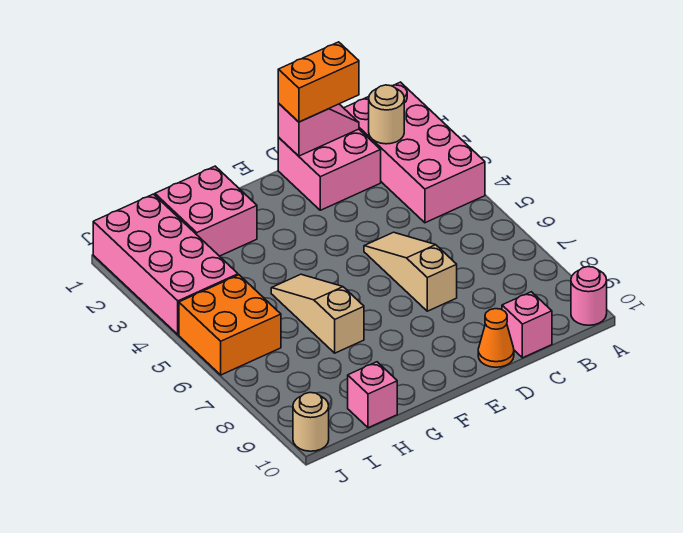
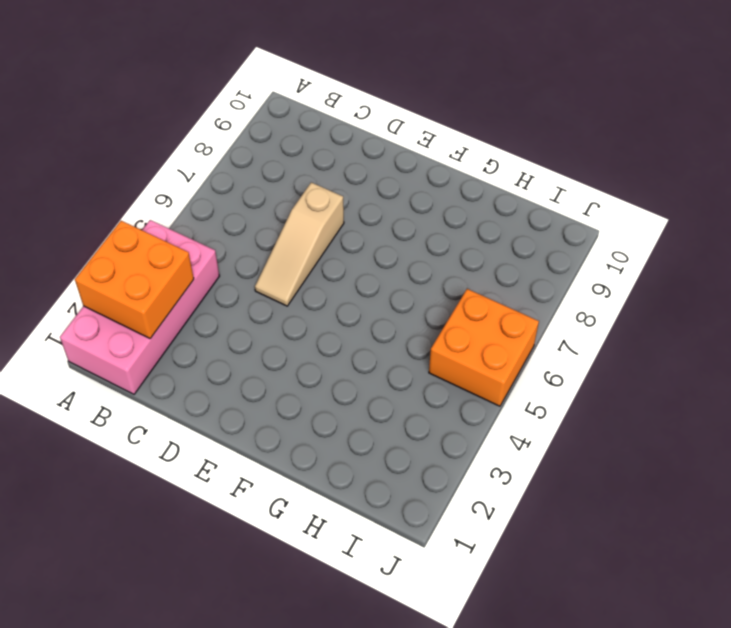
orange brick A2:B3 level 2 -> tan round brick B2 level 2
none -> pink round brick A10 level 1
none -> pink brick C1:D2 level 1
none -> pink brick C10 level 1

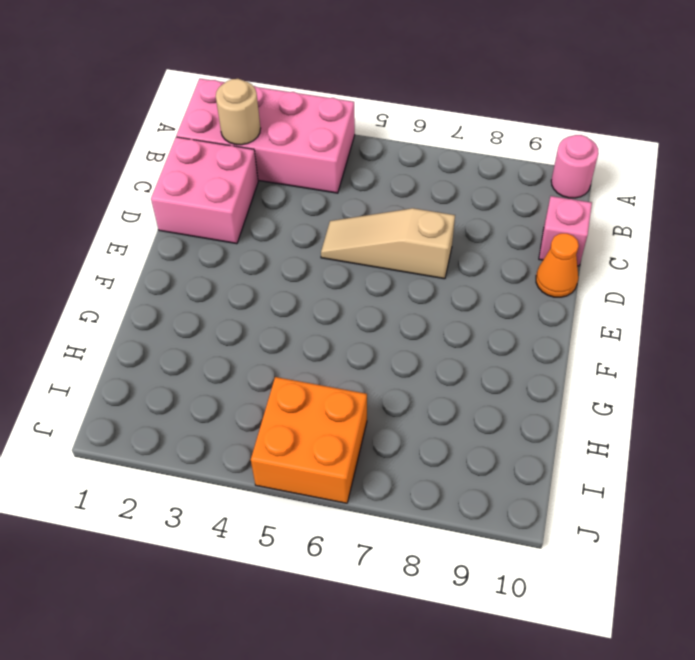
none -> pink brick G1:H2 level 1
none -> tan slope G5:G7 level 1 top 7
none -> pink brick H10 level 1

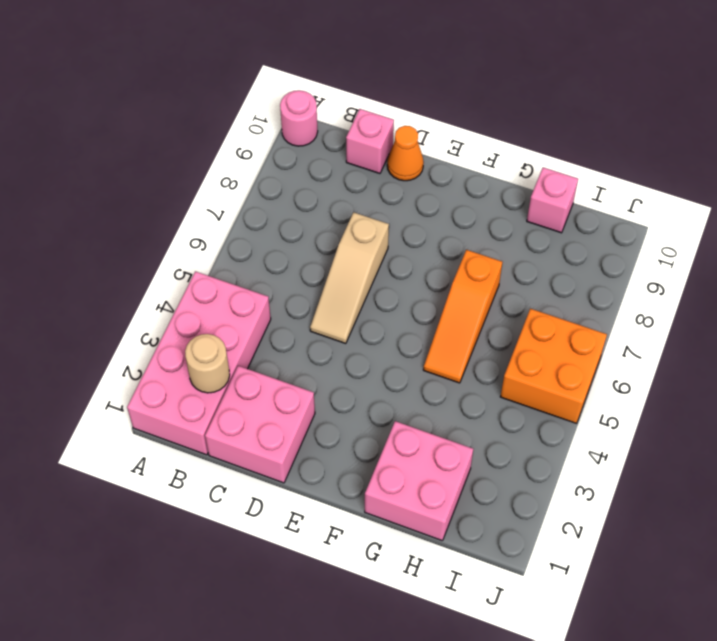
orange slope G5:G7 level 1 top 7 -> tan slope G5:G7 level 1 top 7
none -> pink brick I1:J4 level 1
none -> tan round brick J10 level 1
none -> pink slope C1:D1 level 2 top D

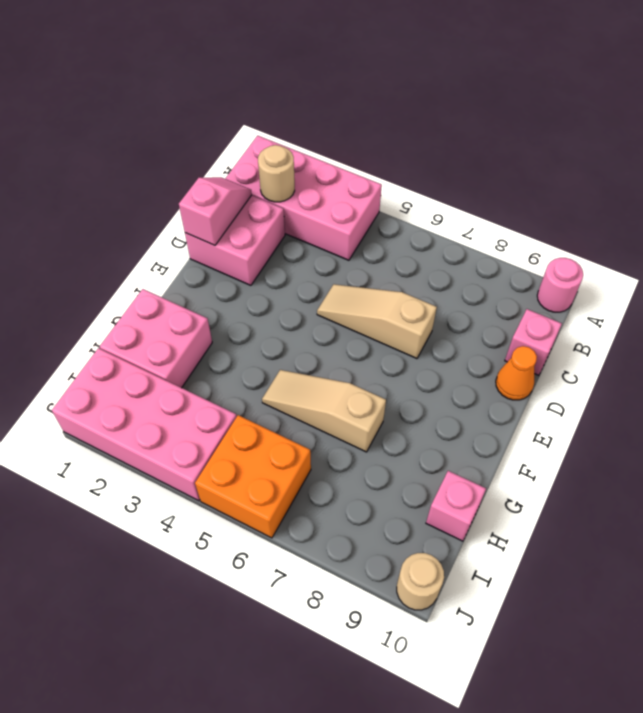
none -> orange brick C1:D1 level 3

